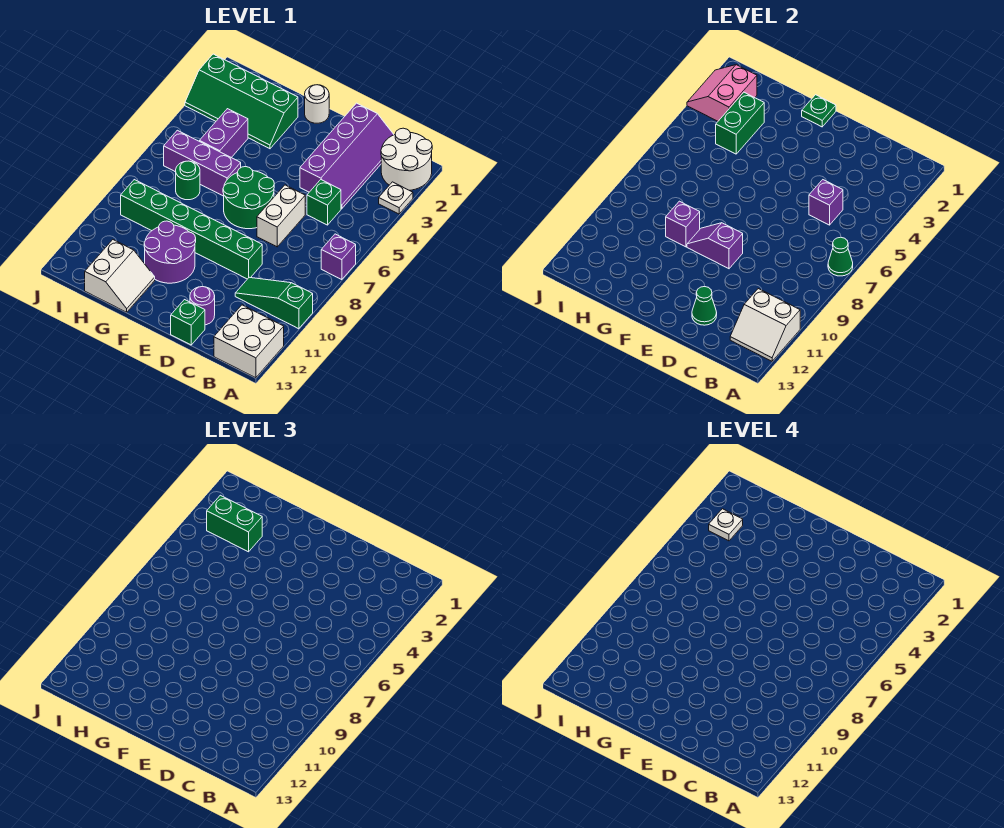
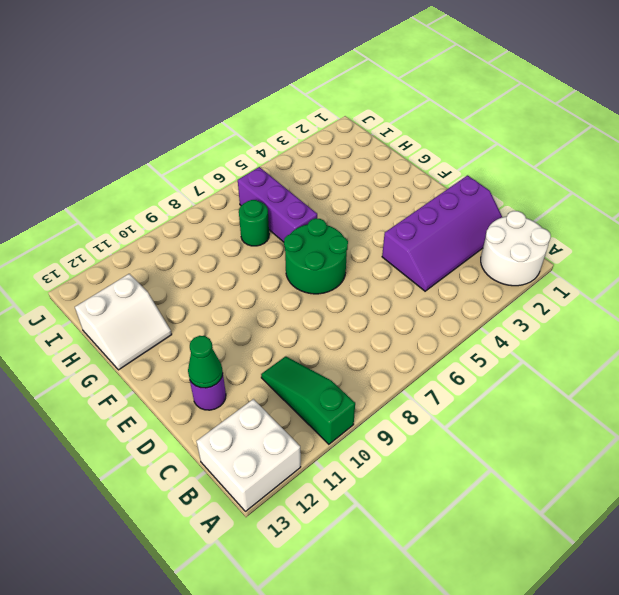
none -> white plate A3 level 1
none -> purple brick A7 level 1
none -> green brick C5 level 1
none -> white brick D6:D7 level 1

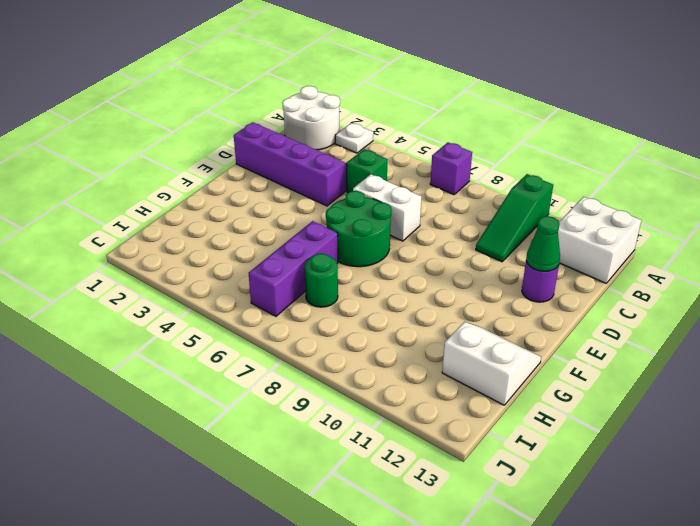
none -> green brick D9:I9 level 1
none -> green brick D13 level 1
none -> white round brick F1 level 1
none -> purple round brick F10:G11 level 1

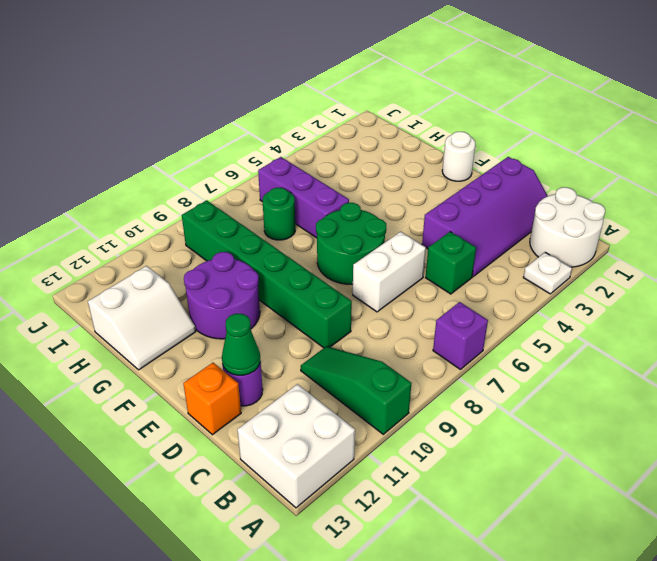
orange brick D13 level 1 -> green brick D13 level 1
none -> green slope G2:J3 level 1 top 2
none -> purple brick H4:H5 level 1
none -> green cone A7 level 2
none -> white slope A11:B12 level 2 top 11

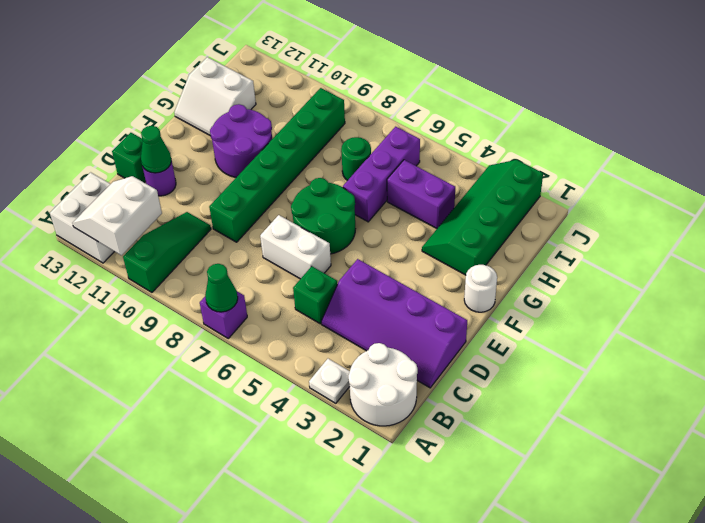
none -> purple brick C5 level 2
none -> purple slope E9:F9 level 2 top E
none -> green plate F1 level 2
none -> purple brick G9 level 2

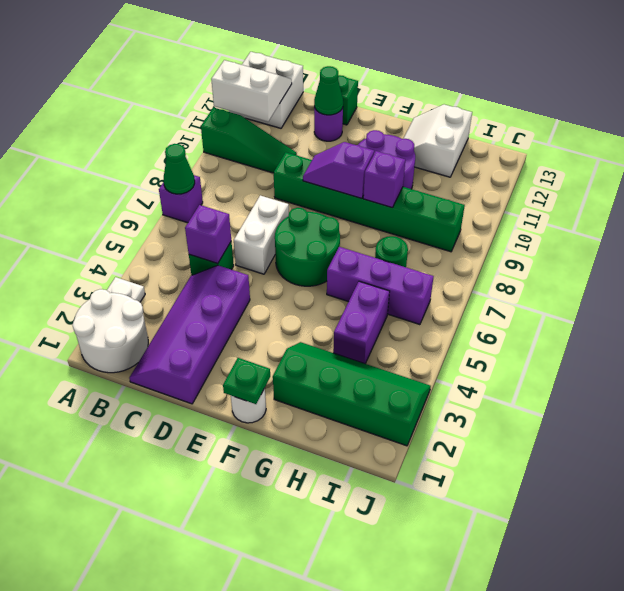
purple slope E9:F9 level 2 top F -> purple slope E9:F9 level 2 top E
none -> green brick H3:H4 level 2
none -> pink slope I2:J3 level 2 top I
none -> green brick H3:I3 level 3
none -> white plate I3 level 4

